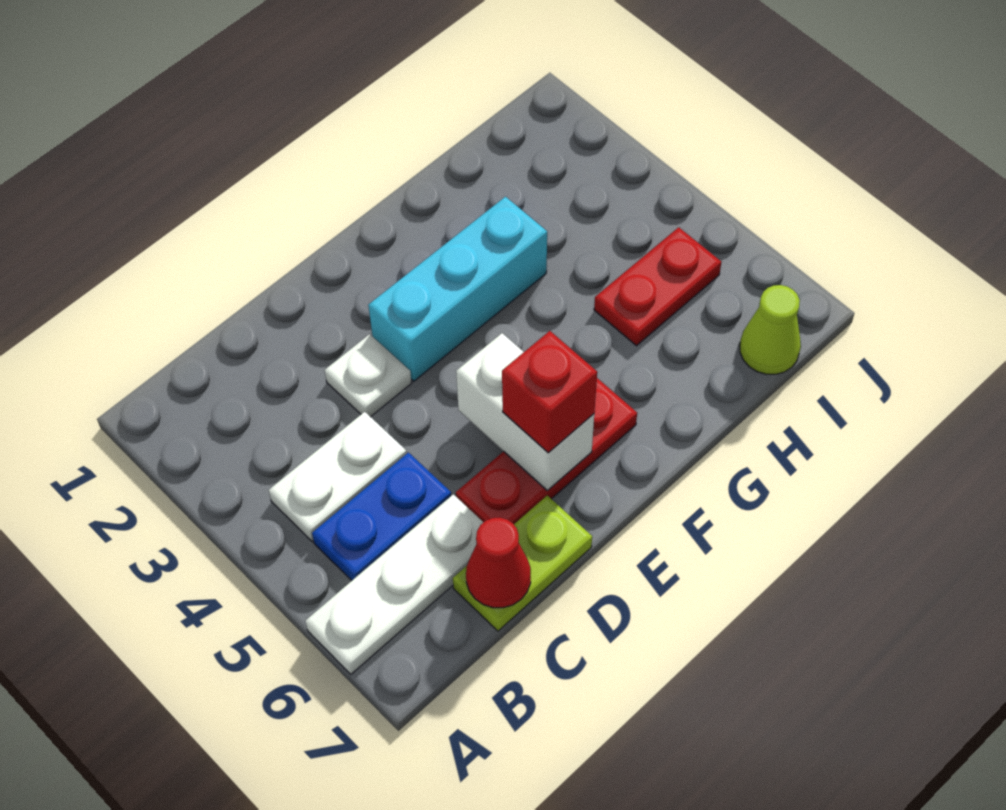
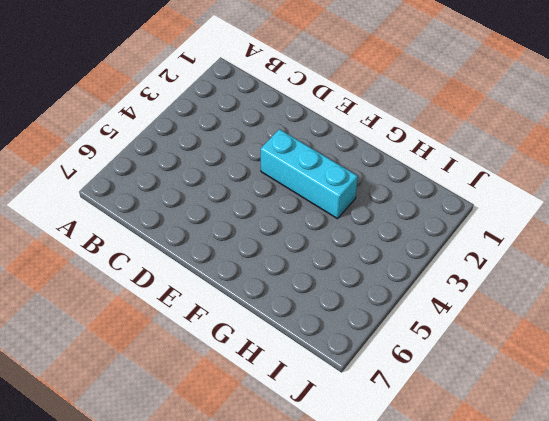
none -> white plate A6:C6 level 1
none -> white plate B4:C4 level 1
none -> blue plate B5:C5 level 1

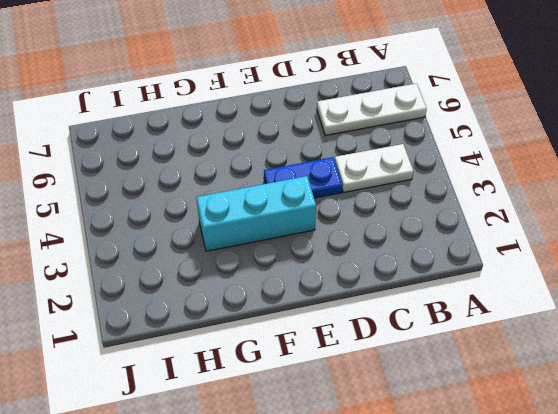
blue plate D4:E4 level 1 -> blue plate B5:C5 level 1
none -> lime plate C7:D7 level 1
none -> white plate D3 level 1
none -> red plate D6:F6 level 1

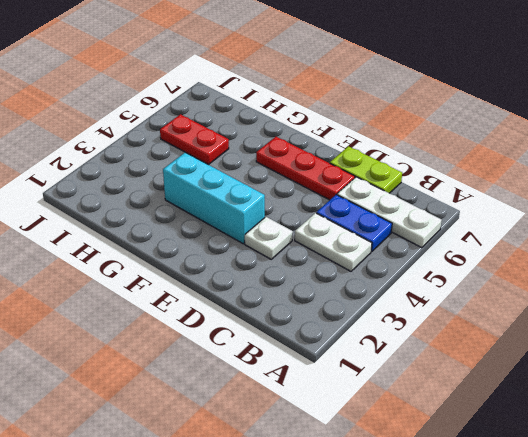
none -> lime cone I7 level 1
none -> red cone C7 level 2
none -> white brick E5:E6 level 2

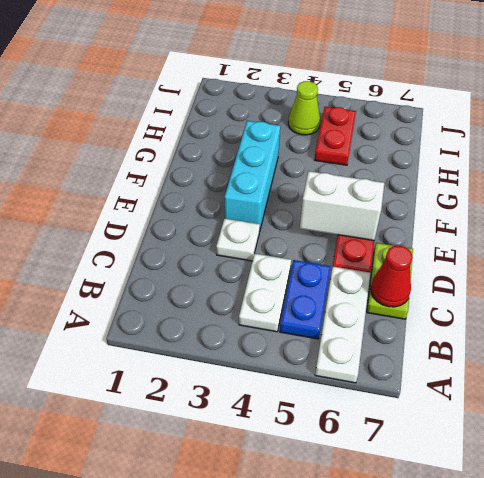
lime cone I4 level 1 -> lime cone I7 level 1
none -> red brick E6 level 3

